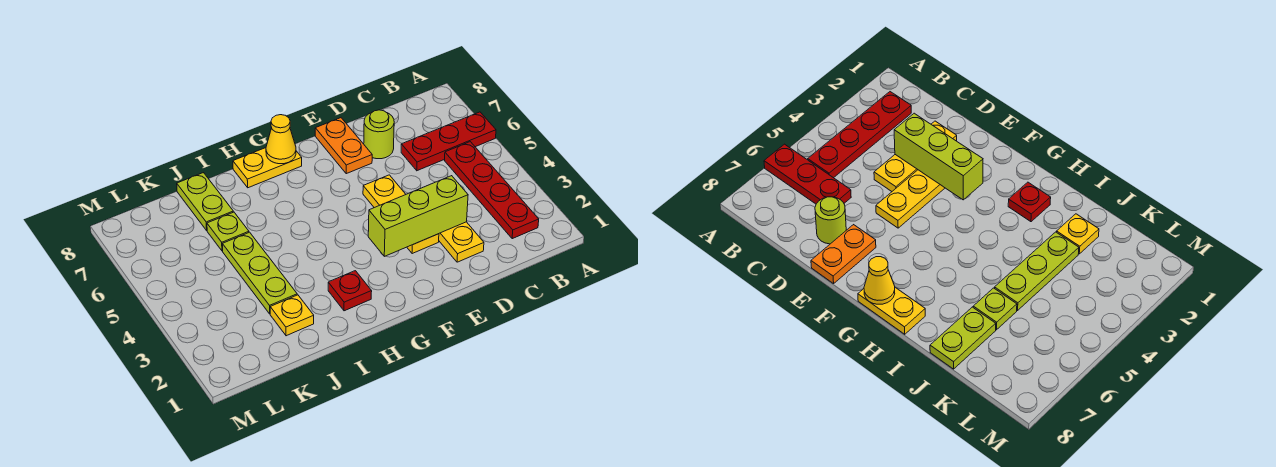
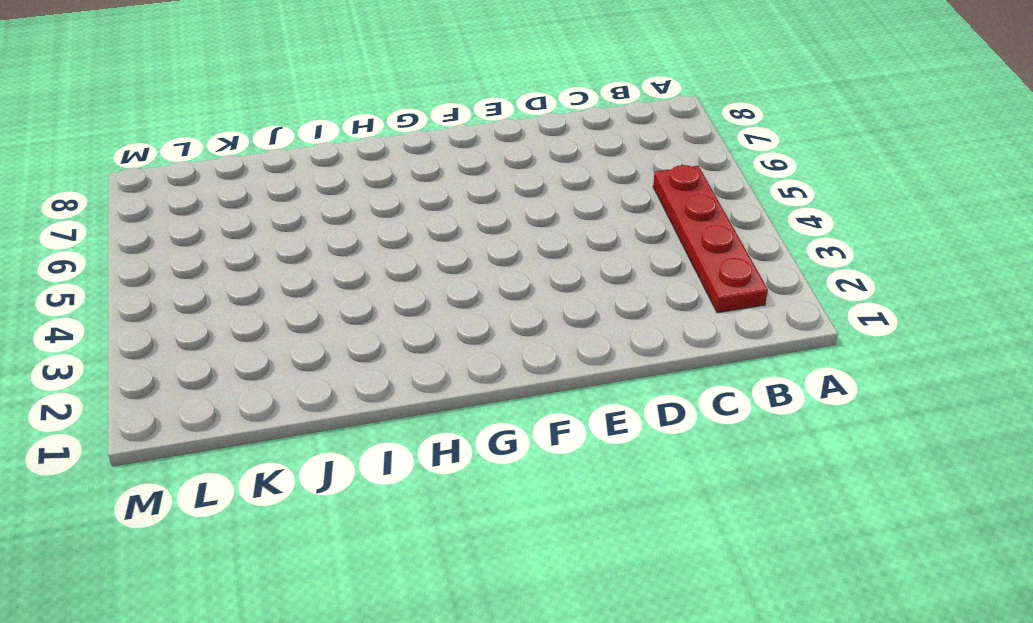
none -> red plate A6:C6 level 1
none -> yellow plate D2:D4 level 1
none -> lime round brick D7 level 1

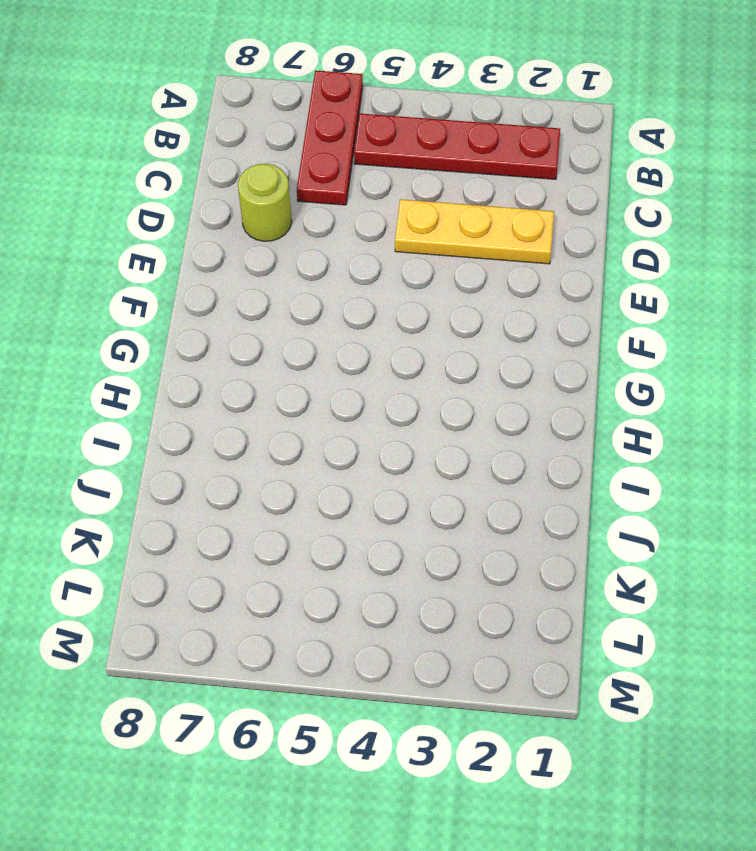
none -> yellow plate E3:E5 level 1
none -> orange plate E7:E8 level 1
none -> yellow plate G8:H8 level 1

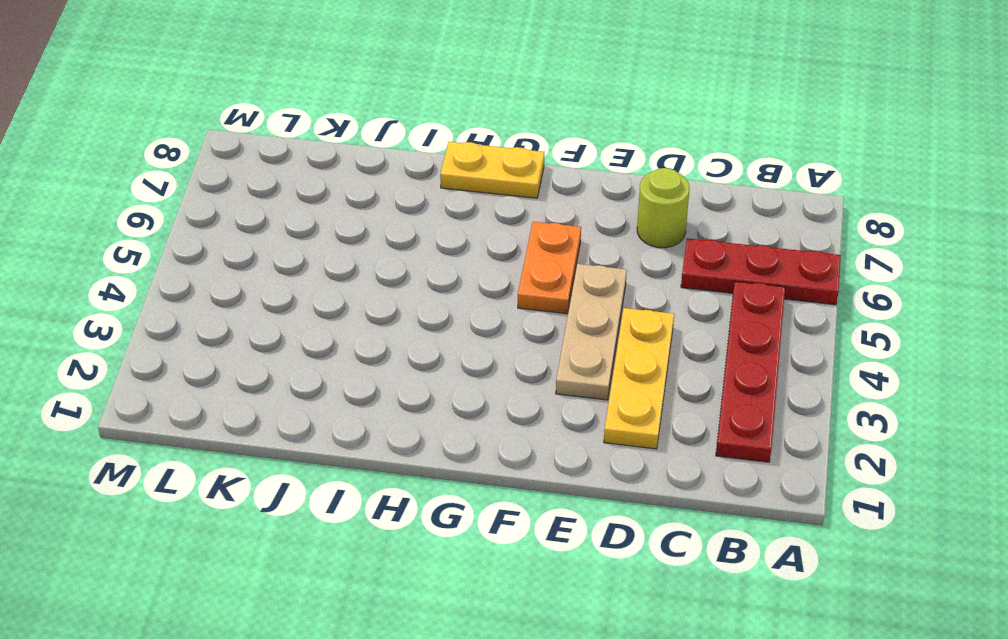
tan plate E3:E5 level 1 -> yellow plate E3:E5 level 1
orange plate F5:F6 level 1 -> orange plate E7:E8 level 1
none -> red plate H2 level 1
none -> yellow plate J2 level 1
none -> lime plate J3:J5 level 1

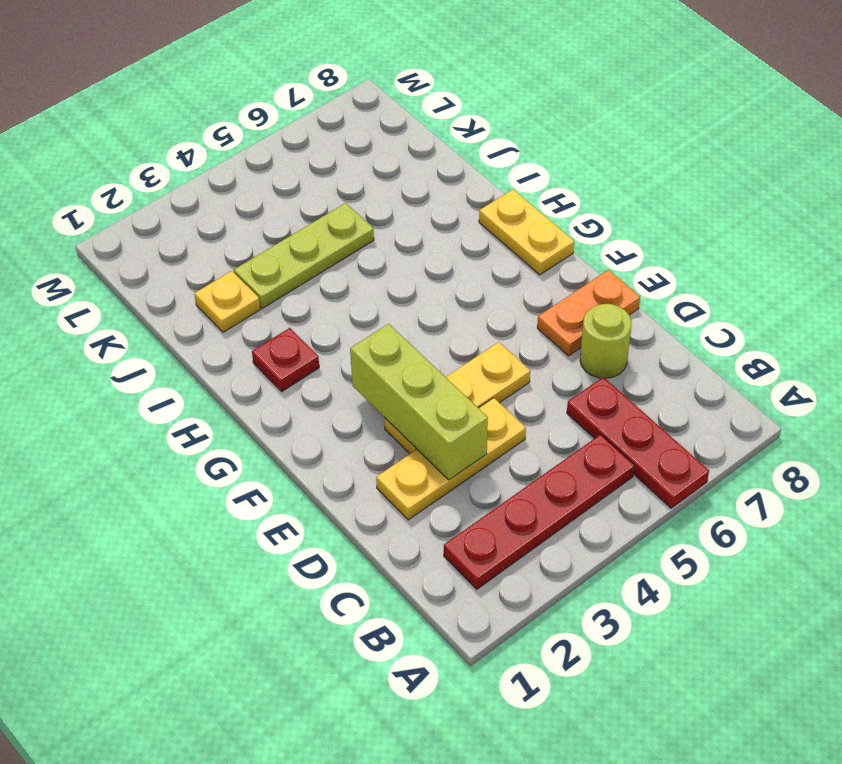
none -> lime plate J6 level 1
none -> lime plate J7:J8 level 1
none -> yellow cone G8 level 2

